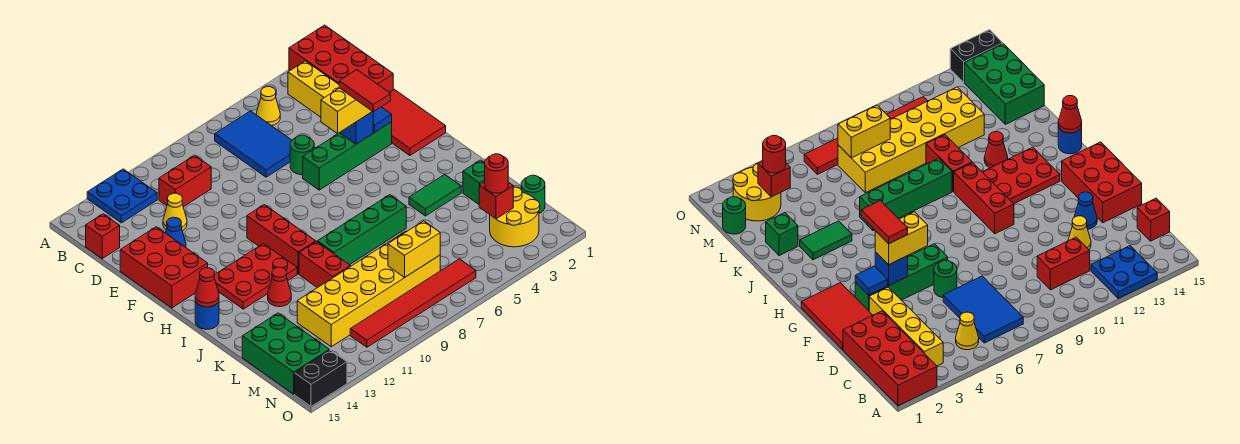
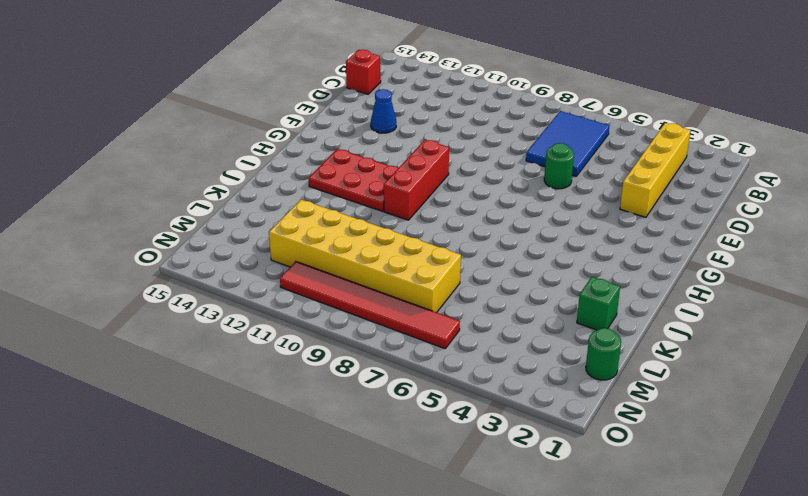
none -> red brick A1:D2 level 1
none -> blue plate A12:B13 level 1
none -> yellow cone B5 level 1
none -> red brick C10:C11 level 1

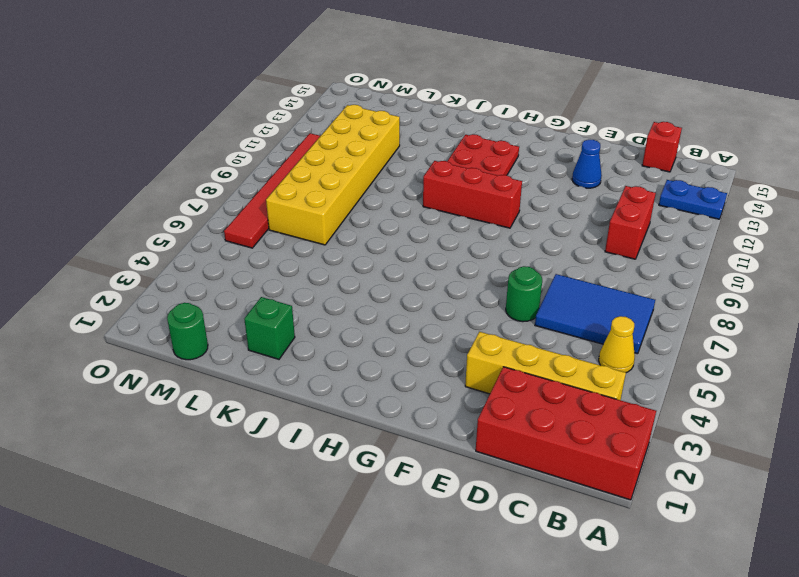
blue plate A13:B13 level 1 -> blue plate A12:B13 level 1
none -> yellow cone D12 level 1
none -> red tile E1:G2 level 1
none -> red brick E14:G15 level 1
none -> green brick F3:F6 level 1

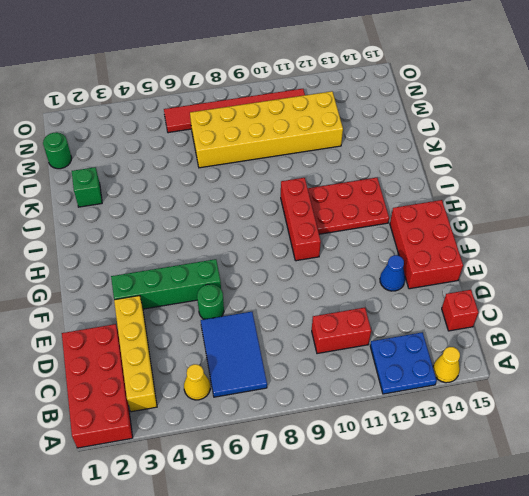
yellow cone A14 level 1 -> yellow cone D12 level 1
none -> red tile E1:G2 level 1
none -> blue round brick I15 level 1
none -> green tile J3:J4 level 1
none -> green brick J6:J9 level 1

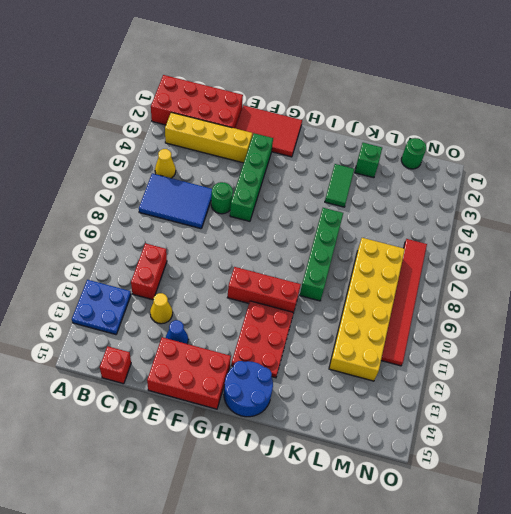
blue round brick H14:I15 level 1 -> blue round brick I15 level 1
none -> red brick J10:K10 level 1
none -> red cone J12 level 1
none -> green brick L14:N15 level 1
none -> yellow round brick M2:N3 level 1

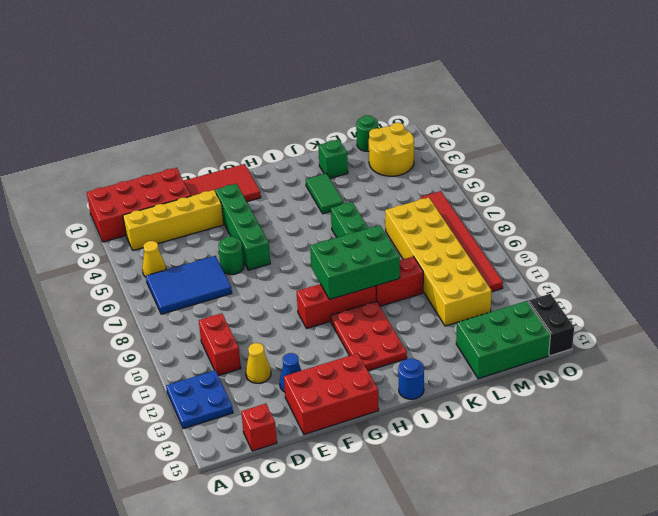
green brick H9:J10 level 2 -> none
none -> red cone J12 level 1
none -> blue tile F3 level 2
none -> blue brick F4 level 2
none -> red cone I15 level 2

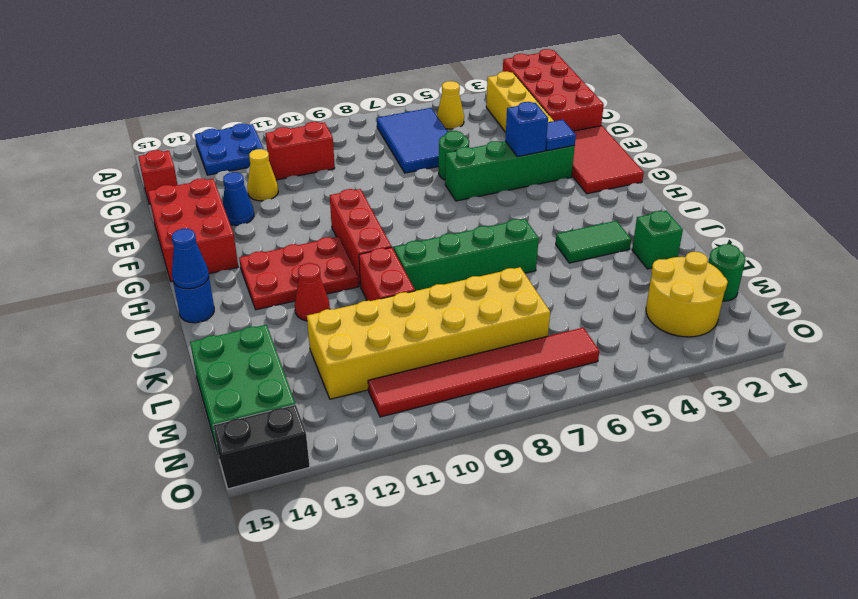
blue cone I15 level 2 -> red cone I15 level 2
none -> red brick M3 level 2
none -> yellow brick M7:M8 level 2
none -> yellow brick F4:F5 level 3
none -> red round brick M3 level 3

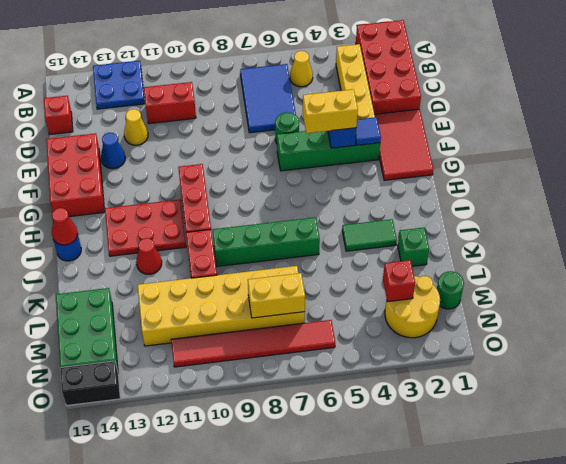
none -> red round brick M3 level 3
none -> red tile F4:G4 level 4

